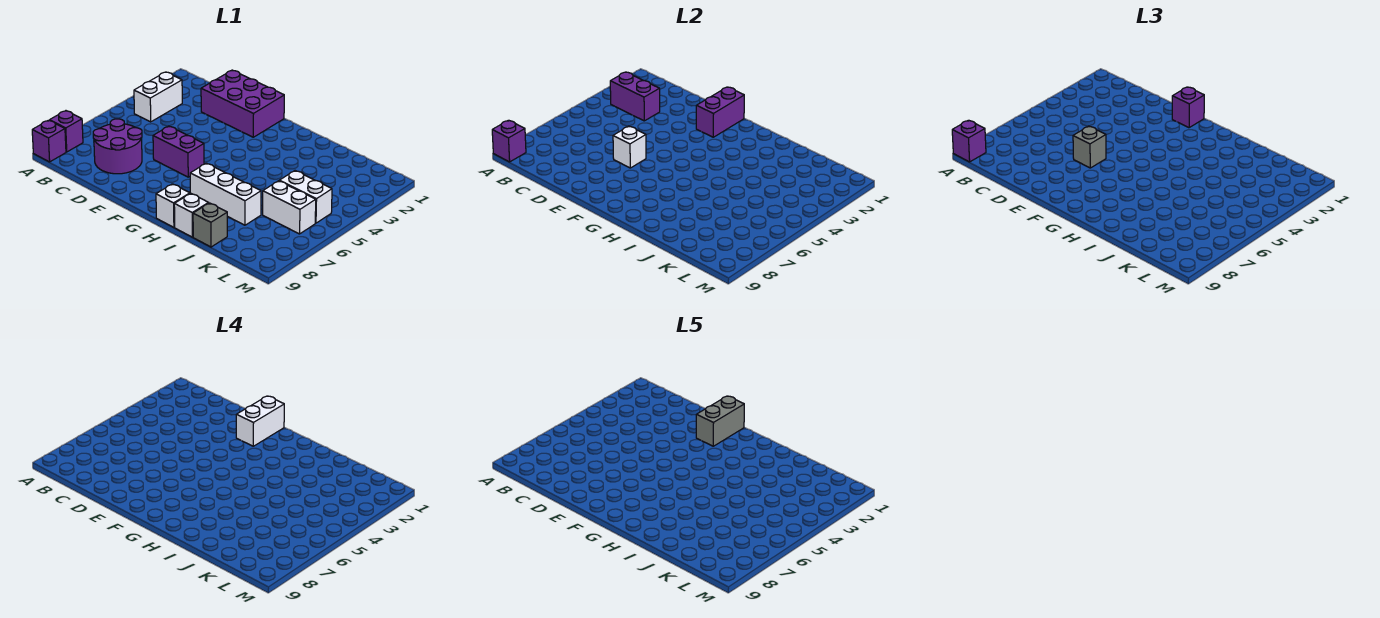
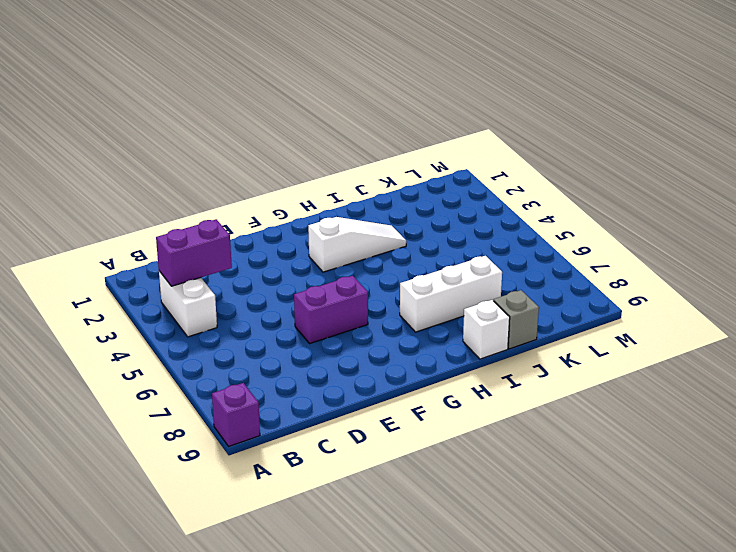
white slope G3:I3 level 1 top G -> none
none -> purple brick A8 level 1
none -> purple round brick C7:D8 level 1
none -> purple brick D1:F2 level 1

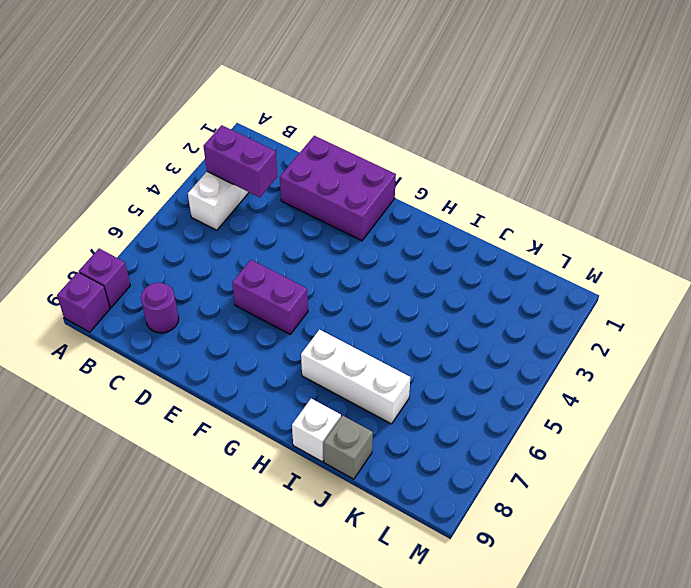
purple round brick C8 level 1 -> purple round brick C7:D8 level 1
none -> white brick H9 level 1
none -> white brick K5:L5 level 1
none -> white brick K6:L6 level 1

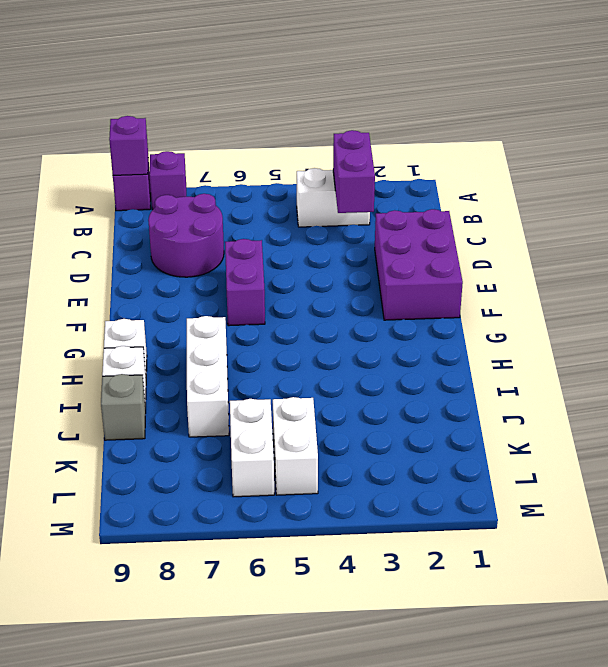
none -> white brick E6 level 2
none -> purple brick F1:F2 level 2
none -> purple brick A9 level 3

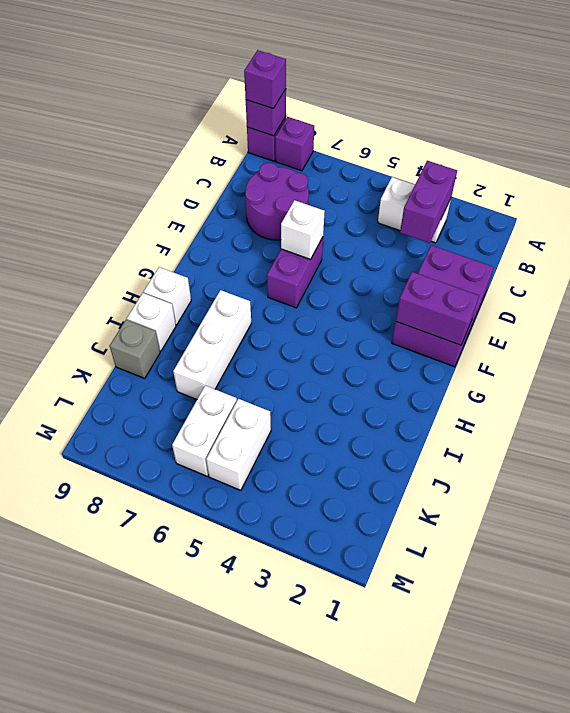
none -> grey brick E6 level 3
none -> purple brick F1 level 3
none -> white brick F1:F2 level 4

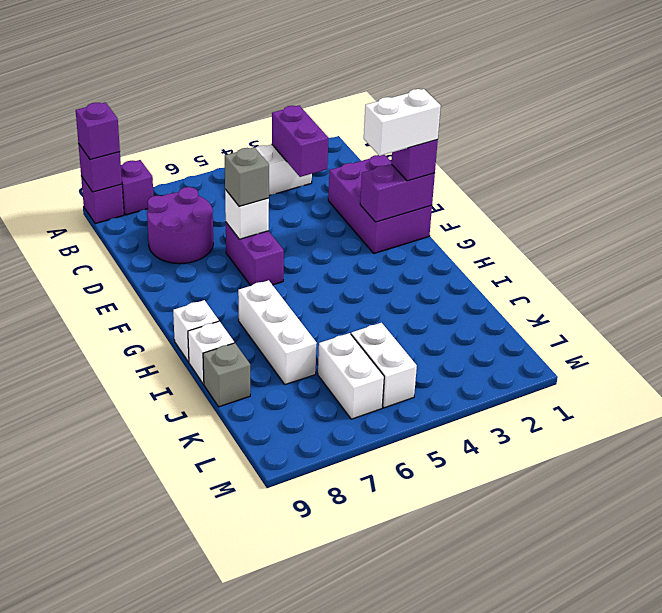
none -> grey brick F1:F2 level 5

